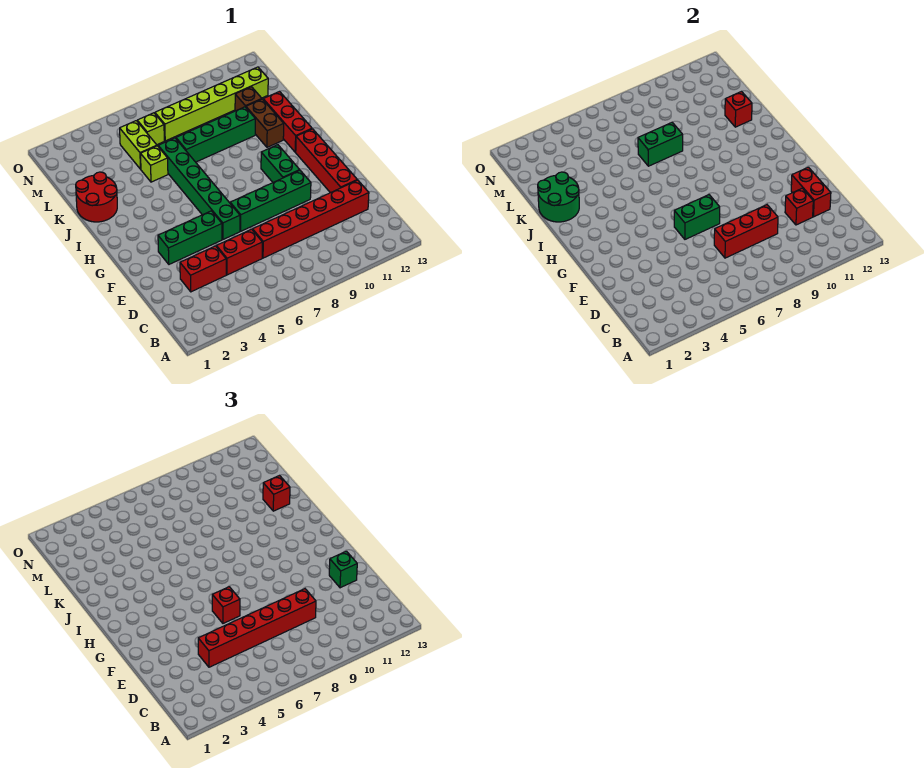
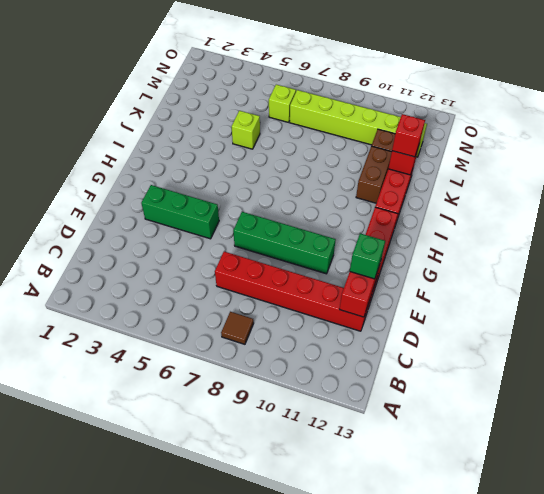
brown tile B8 level 1 -> none
none -> red brick D3:D4 level 1
none -> red brick D5:D6 level 1
none -> green brick F6:K6 level 1

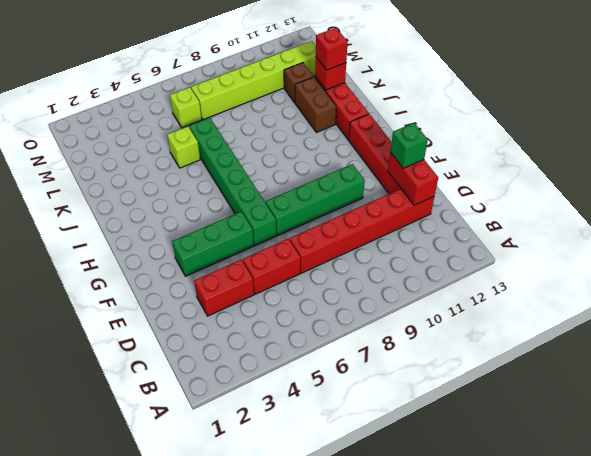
none -> green brick G10:H10 level 1
none -> red round brick J1:K2 level 1
none -> green brick K7:K10 level 1

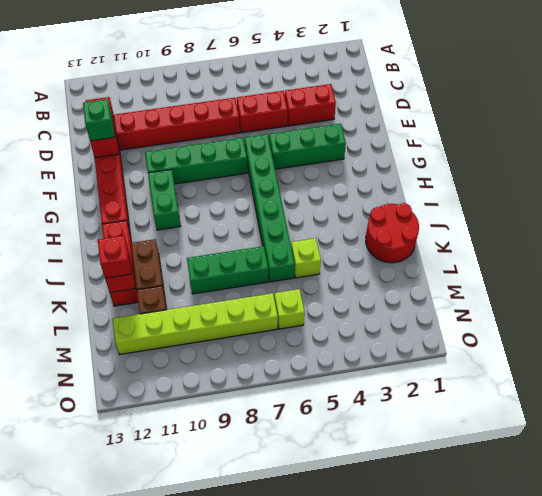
green brick K7:K9 level 1 -> green brick K7:K10 level 1
none -> lime brick L5:M5 level 1
none -> red brick D7:D9 level 2
none -> red brick D11 level 2

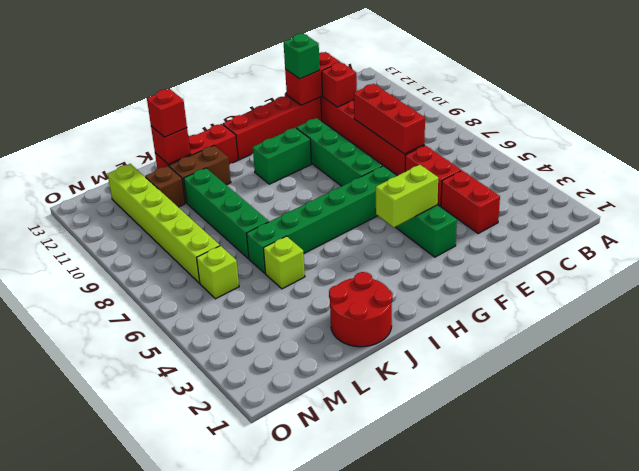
lime brick F4:G4 level 2 -> lime brick L5:M5 level 1
none -> green brick F6:F7 level 2
none -> green round brick J1:K2 level 2
none -> green brick K7:K8 level 2

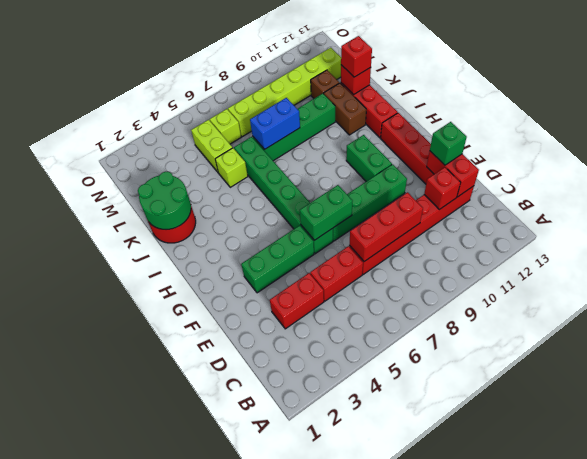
blue brick K7:K8 level 2 -> green brick K7:K8 level 2
none -> red brick D4:D9 level 3
none -> red brick F6 level 3

